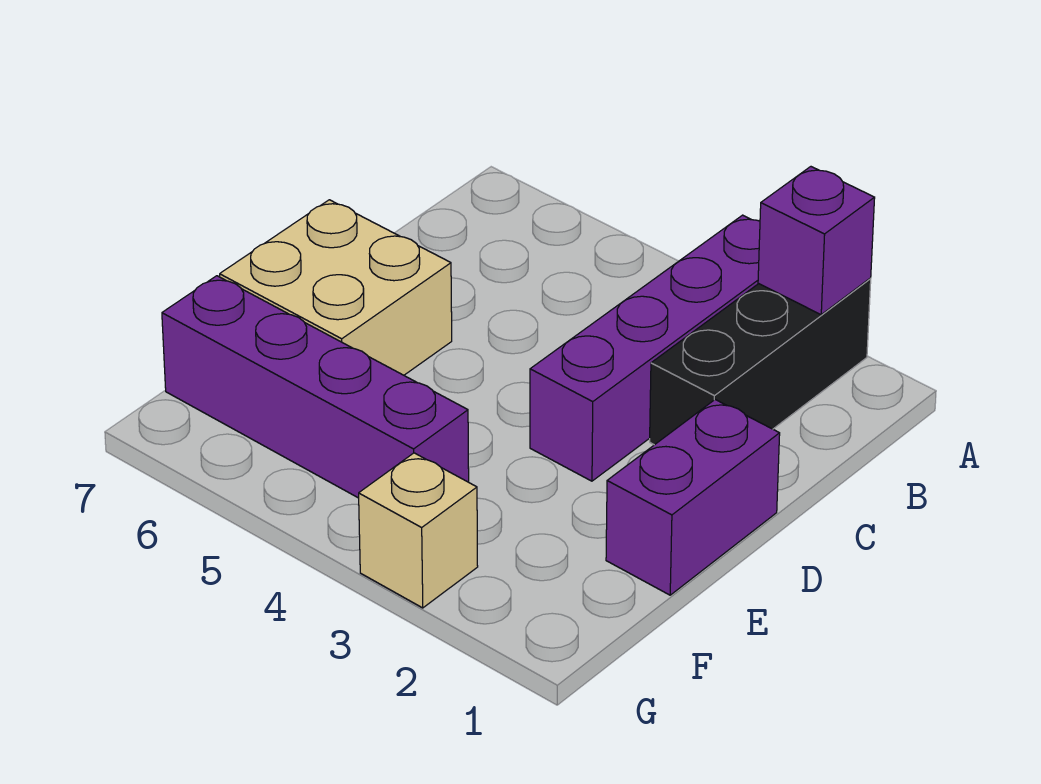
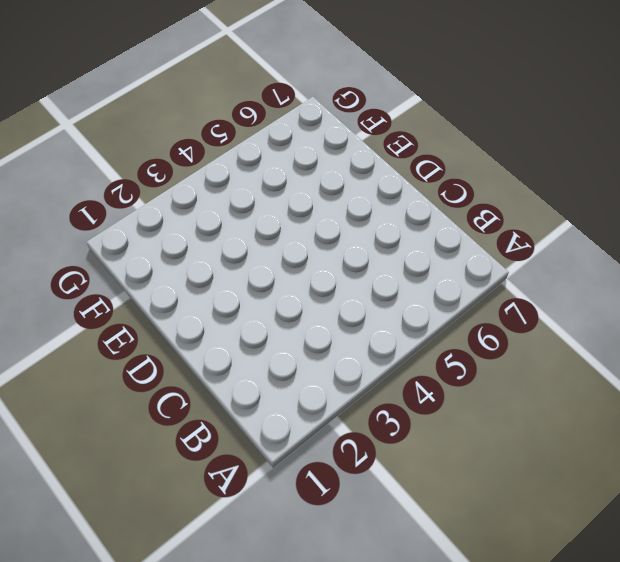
none -> black brick A2:C2 level 1
none -> purple brick A3:D3 level 1

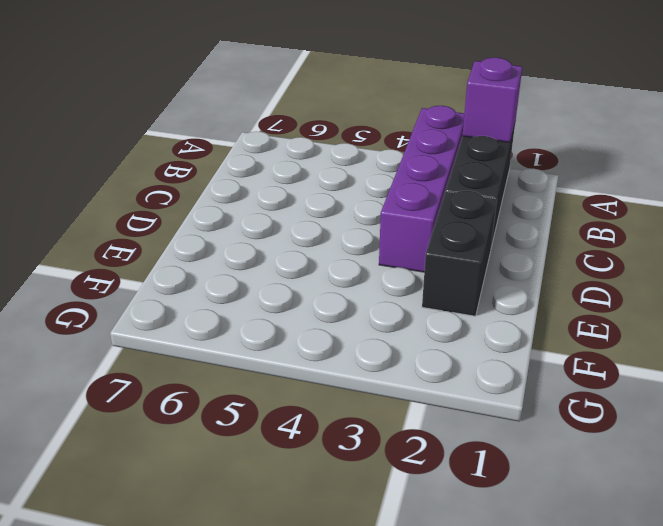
black brick D2:E2 level 1 -> none
none -> purple brick D1:E1 level 1
none -> tan brick D6:E7 level 1

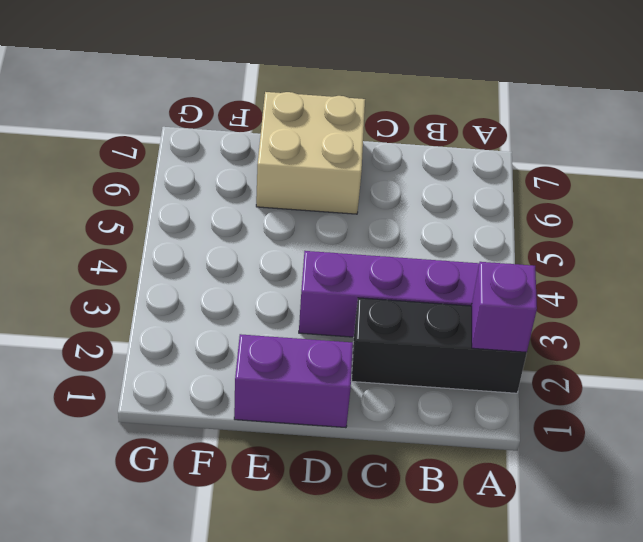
none -> purple brick F4:F7 level 1
none -> tan brick G3 level 1

